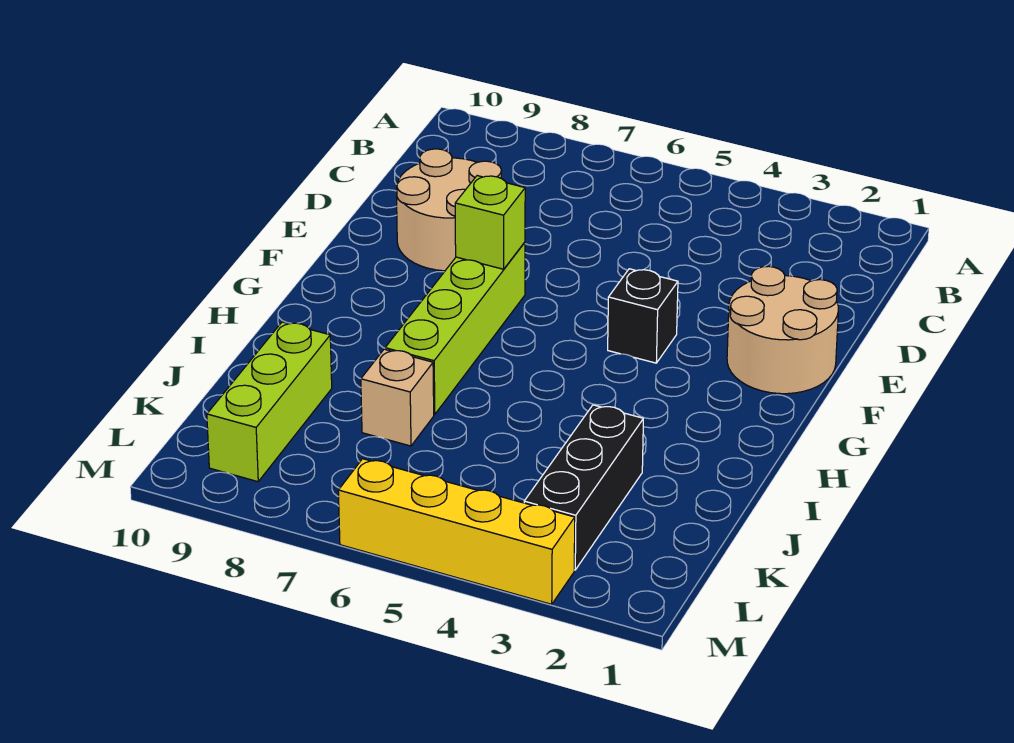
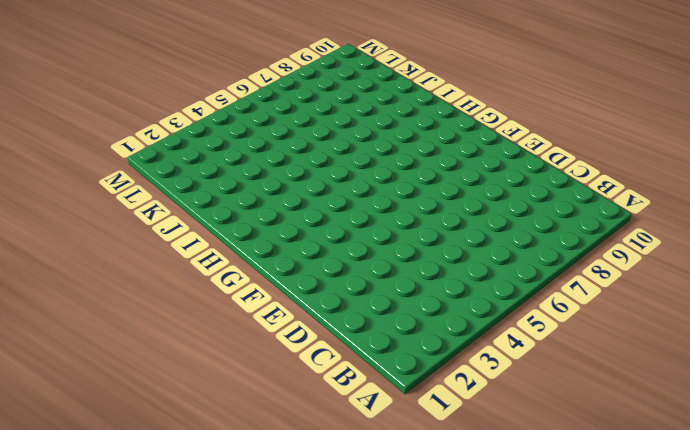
none -> tan round brick D8:E9 level 1
none -> tan round brick E1:F2 level 1

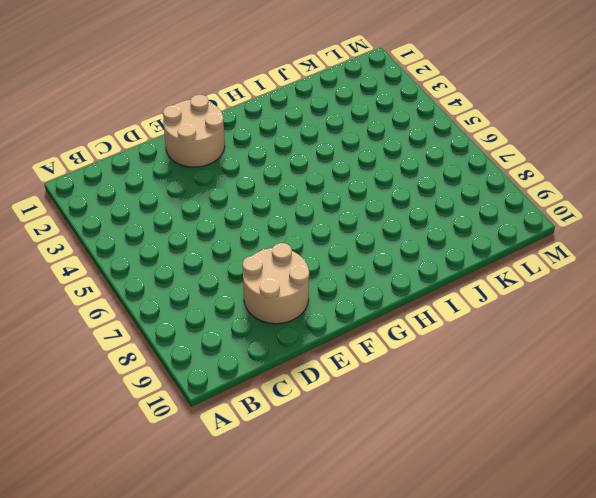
none -> black brick F4 level 1
none -> lime brick F7:I7 level 1

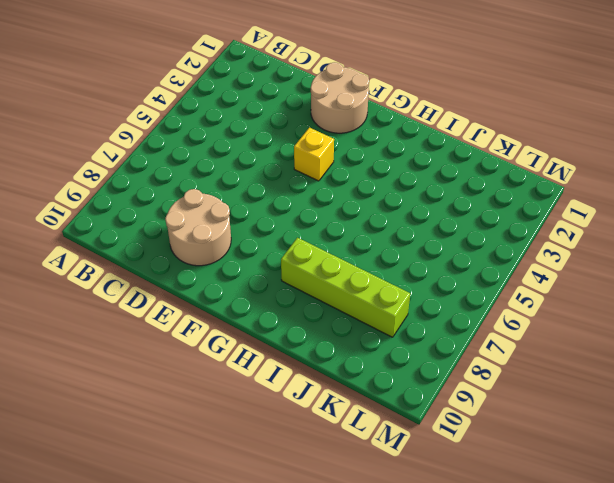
yellow brick F4 level 1 -> black brick F4 level 1
lime brick H8:K8 level 1 -> lime brick F7:I7 level 1
none -> black brick J3:L3 level 1
none -> tan brick J7 level 1

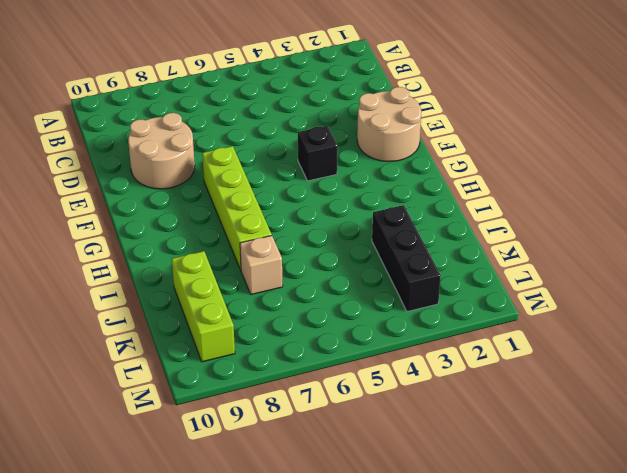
none -> yellow brick M3:M6 level 1
none -> lime brick F7 level 2

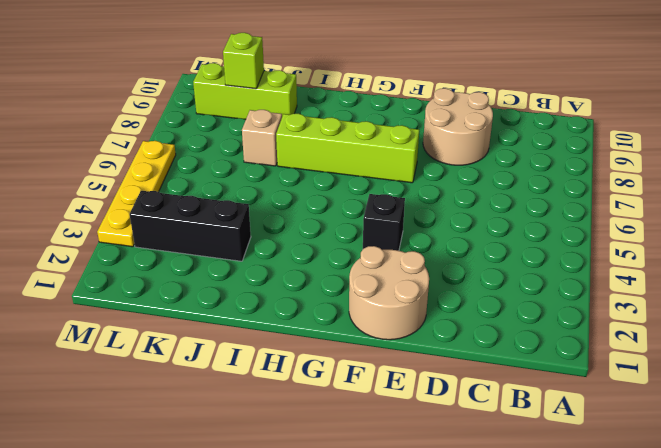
lime brick K9 level 2 -> lime brick F7 level 2
yellow plate M3:M6 level 1 -> yellow brick M3:M6 level 1

